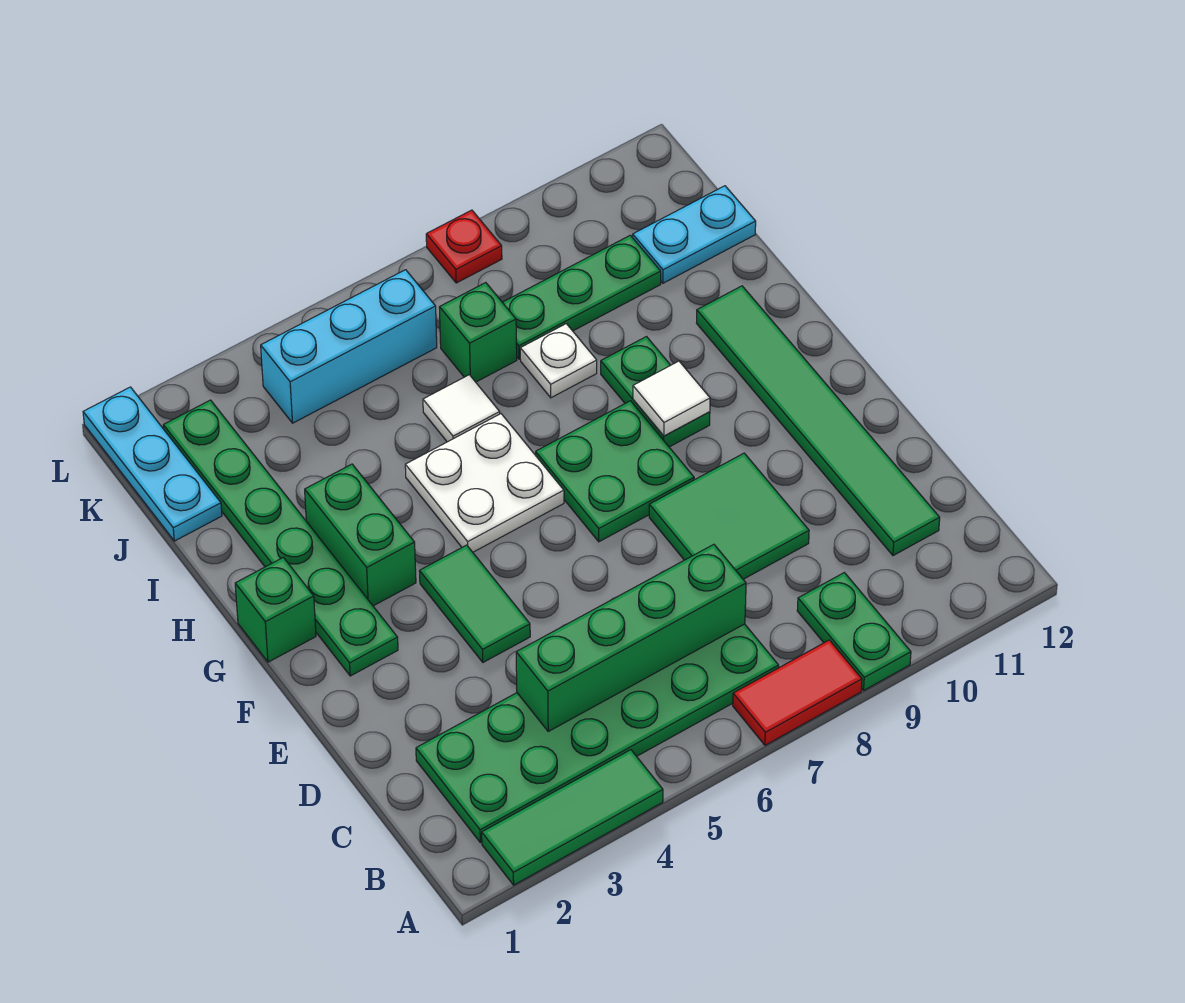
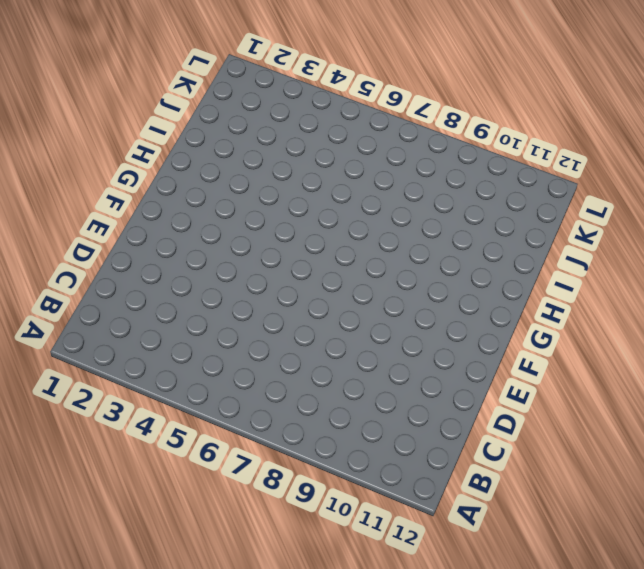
none -> green tile A2:A4 level 1
none -> red tile A7:A8 level 1
none -> green plate A9:B9 level 1

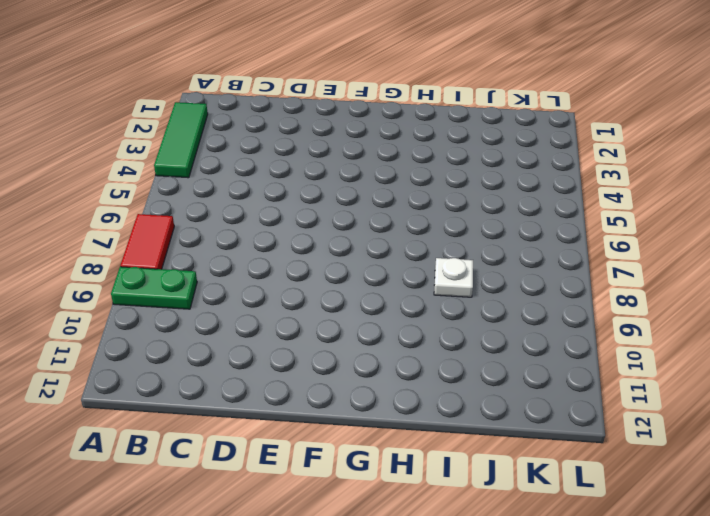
none -> green plate B2:C7 level 1
none -> green tile C11:H11 level 1
none -> green tile D8:E9 level 1

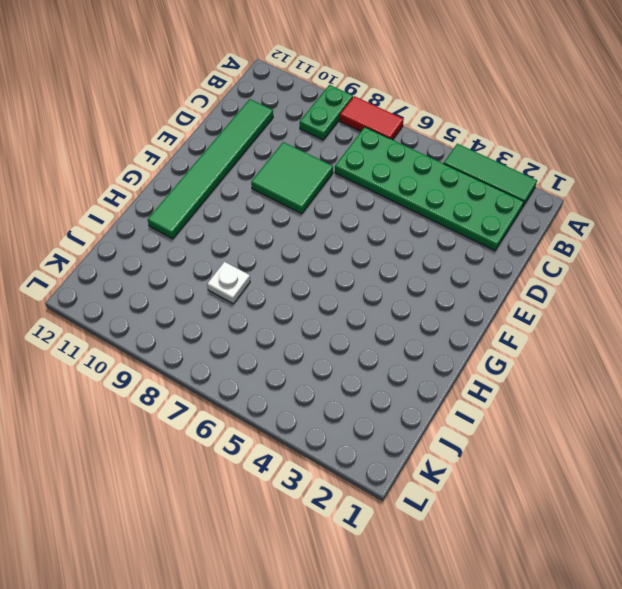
none -> green tile E4:F4 level 1
none -> green plate F2:K2 level 1
none -> green plate F7:G8 level 1

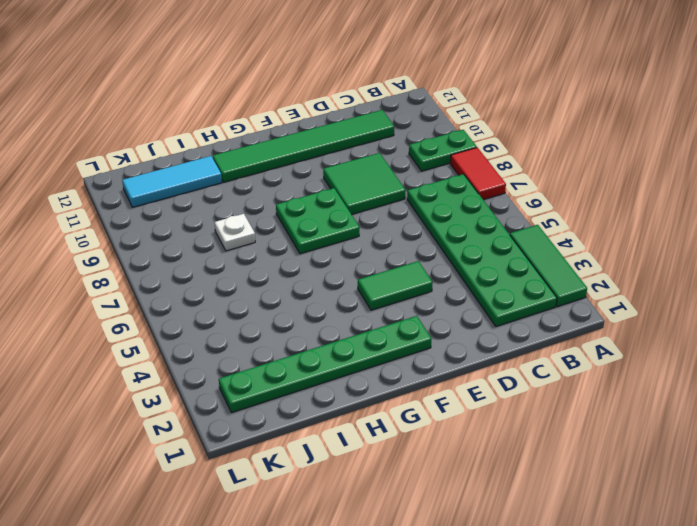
cyan tile I11:K11 level 1 -> cyan plate J11:J12 level 1
none -> green brick G1 level 1
none -> green brick G3:H3 level 1
none -> white plate G5:H6 level 1

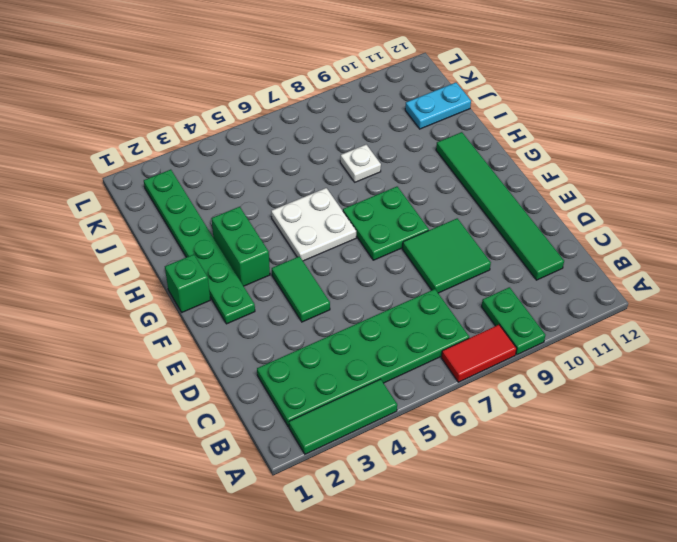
none -> green plate G9:H9 level 1
none -> white tile I6 level 1
none -> cyan plate J1:L1 level 1

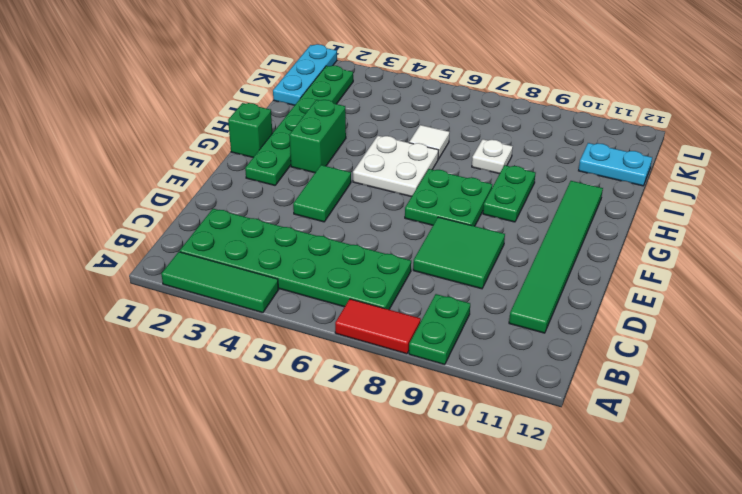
none -> green brick J7 level 1
none -> green plate J8:J10 level 1
none -> cyan brick K4:K6 level 1

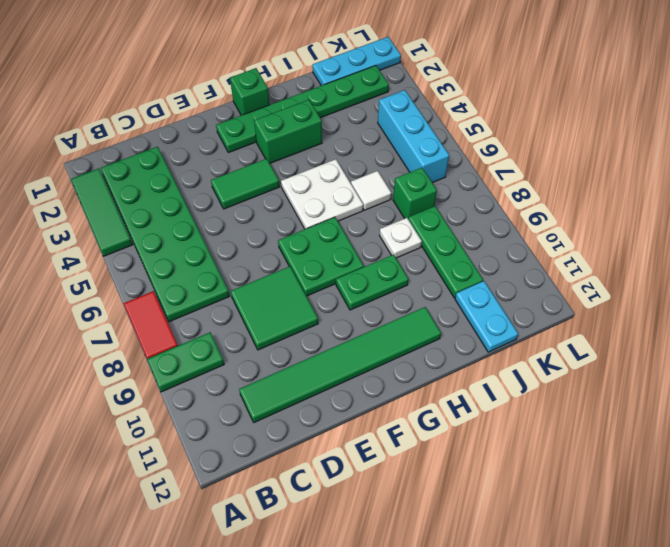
none -> red plate L8 level 1
none -> green brick C4:C7 level 2
none -> white tile G9 level 2

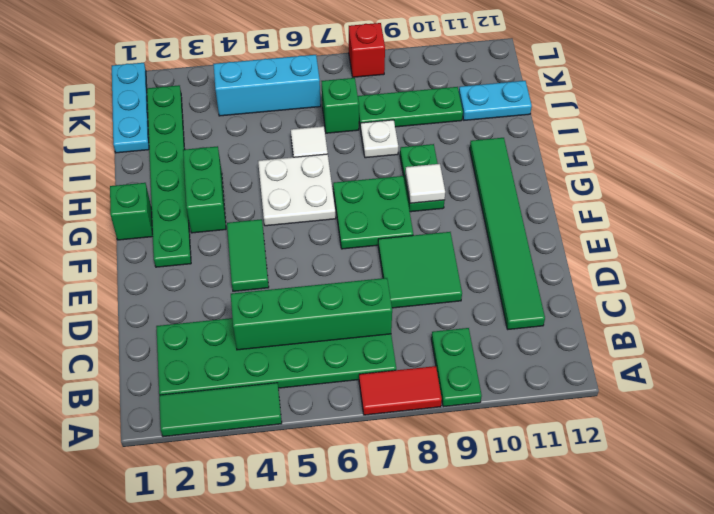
red brick L8 level 1 -> red plate L8 level 1

